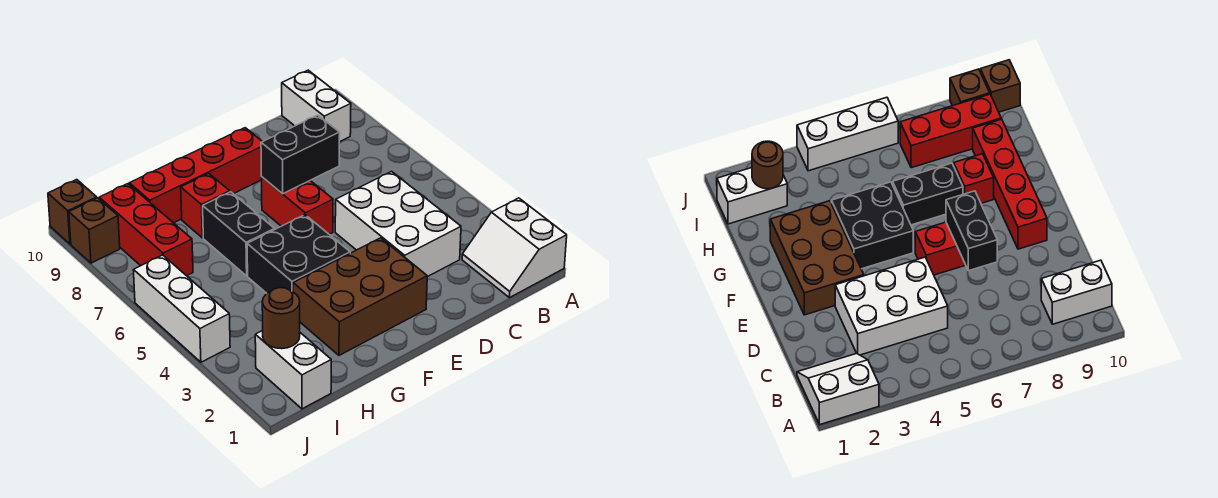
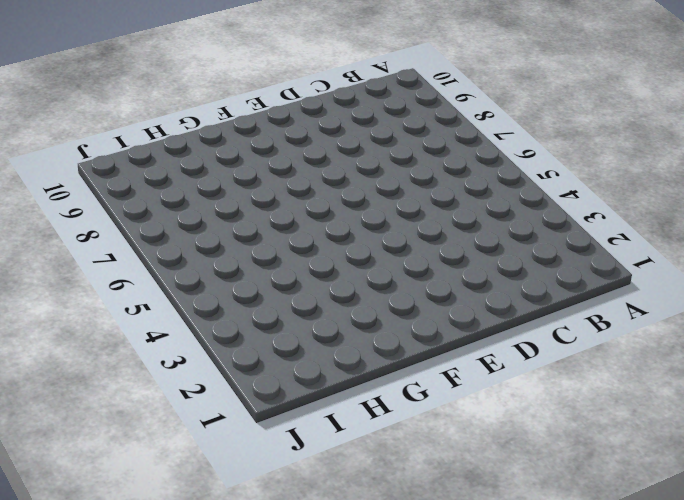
none -> white slope A1:B2 level 1 top A
none -> white brick B9:B10 level 1
none -> white brick C3:D5 level 1

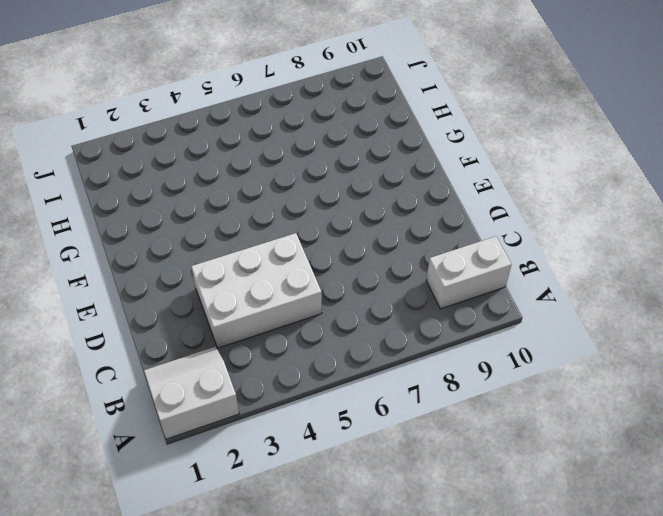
none -> brown brick E2:G3 level 1
none -> red brick E6:E7 level 1
none -> red brick E9:H9 level 1

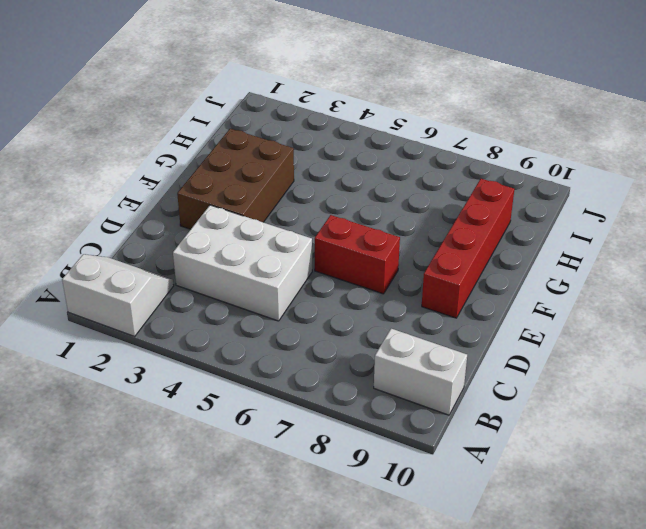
none -> black brick F4:G5 level 1
none -> black brick G6:G7 level 1
none -> red brick G8 level 1

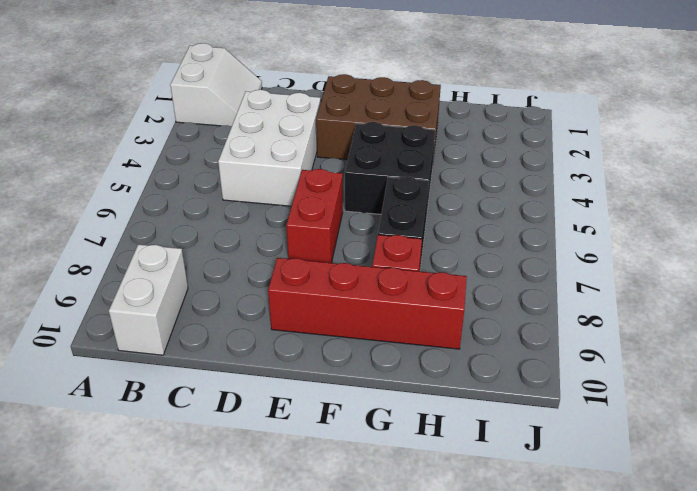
none -> white brick I1:I2 level 1
none -> red brick I7:I9 level 1
none -> white brick J4:J6 level 1

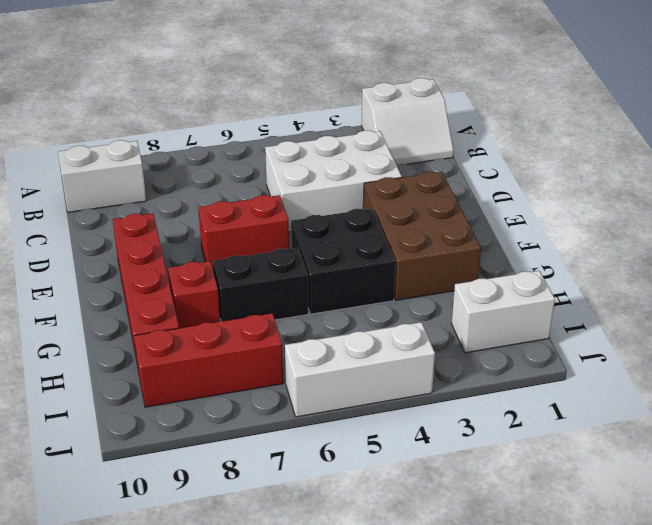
none -> brown brick J9 level 1
none -> brown brick J10 level 1
none -> black brick D7:E7 level 2

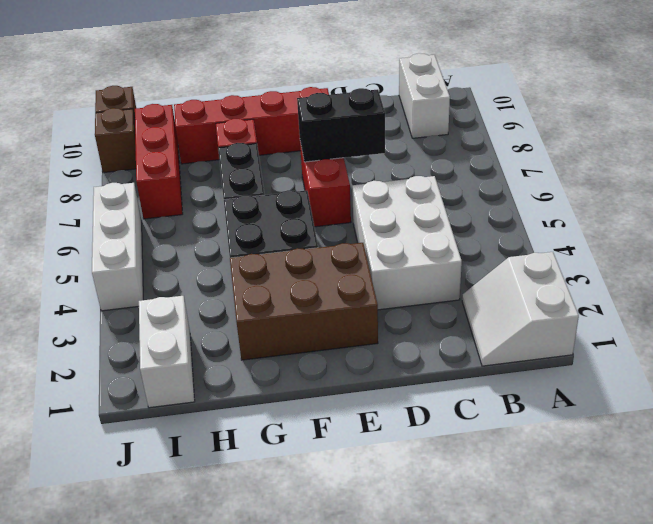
none -> brown round brick I2 level 2

